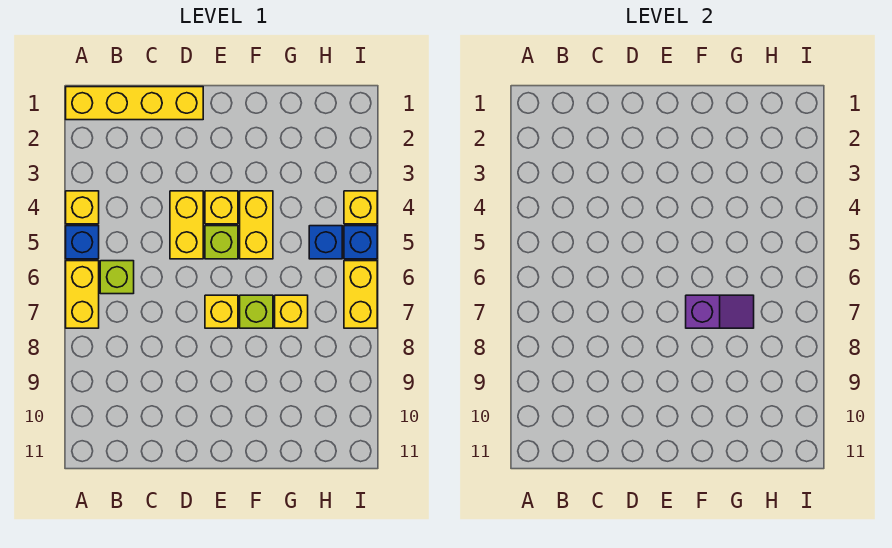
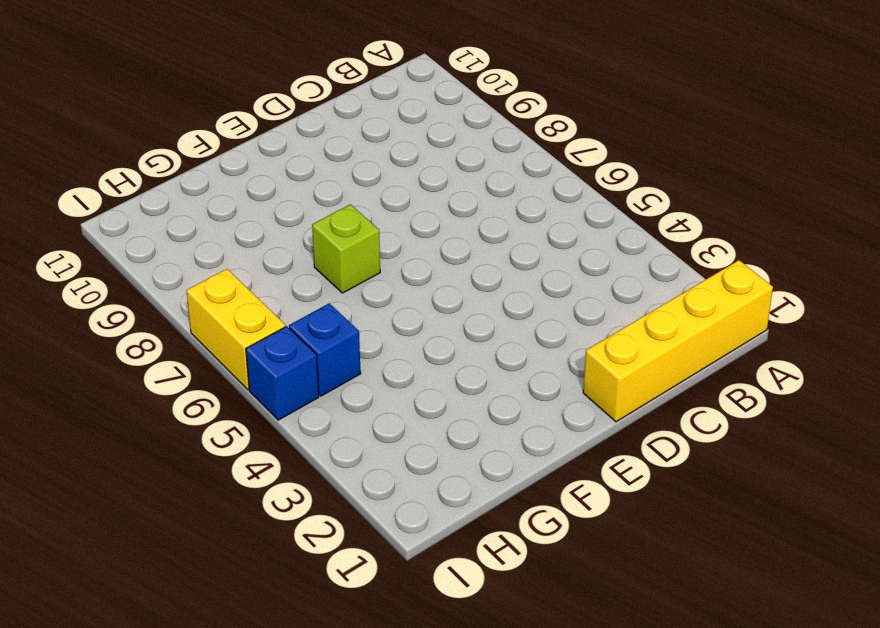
none -> yellow brick A4 level 1
none -> blue brick A5 level 1
none -> yellow brick A6:A7 level 1

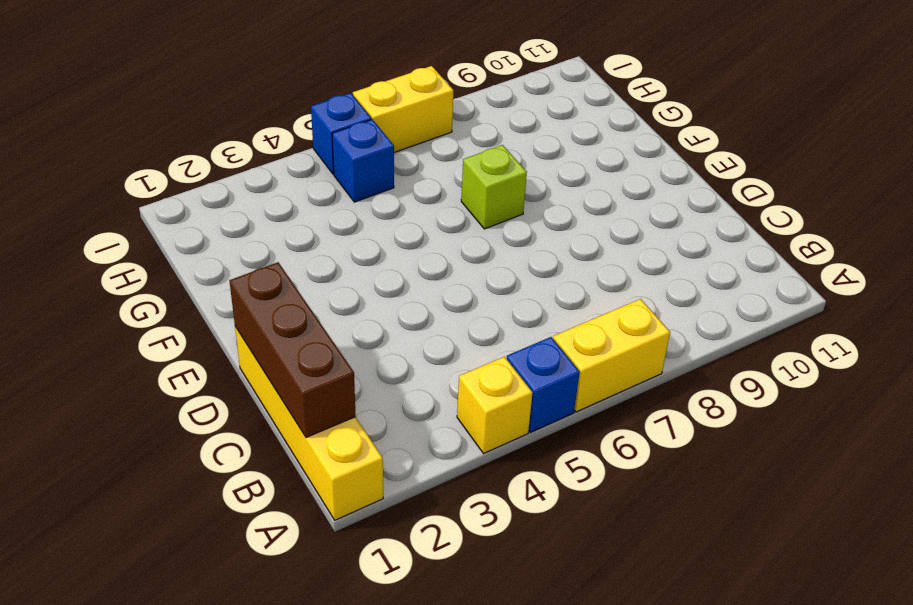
brown brick B1:D1 level 2 -> none
none -> lime brick B6 level 1
none -> yellow brick D4:D5 level 1
none -> yellow brick E4 level 1

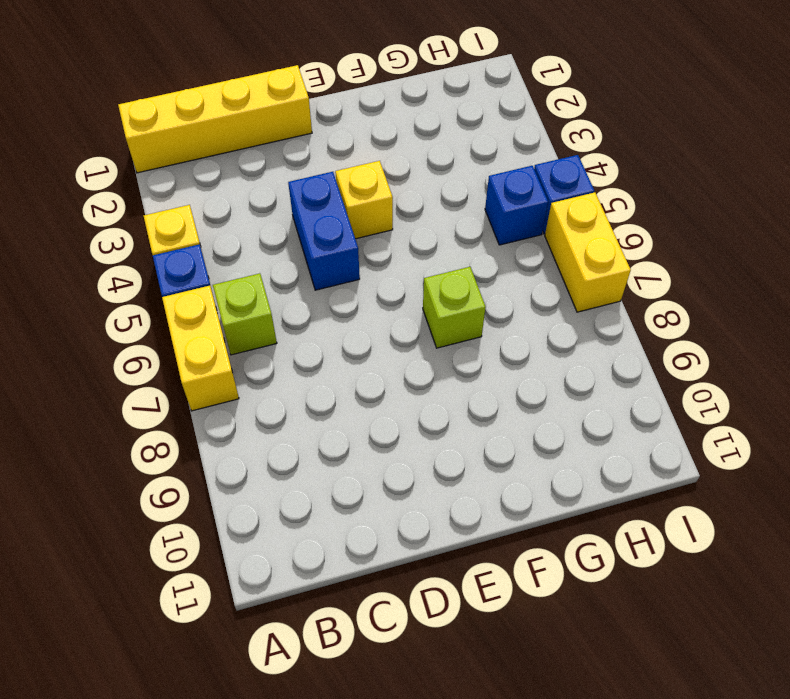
blue brick D4:D5 level 1 -> yellow brick D4:D5 level 1
none -> lime brick E5 level 1
none -> yellow brick E7 level 1
none -> yellow brick F4:F5 level 1

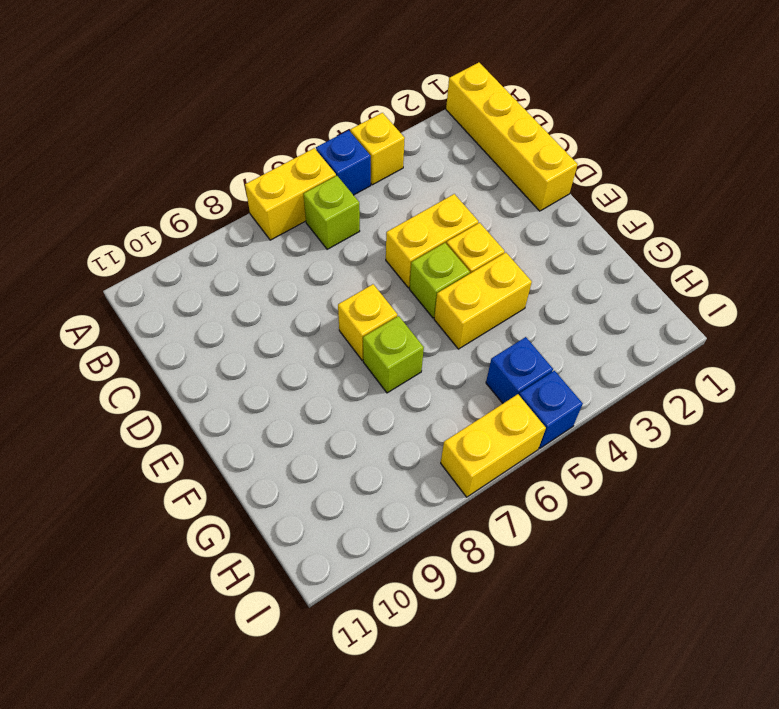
none -> yellow brick G7 level 1
none -> yellow brick I4 level 1
none -> purple slope F7:G7 level 2 top F

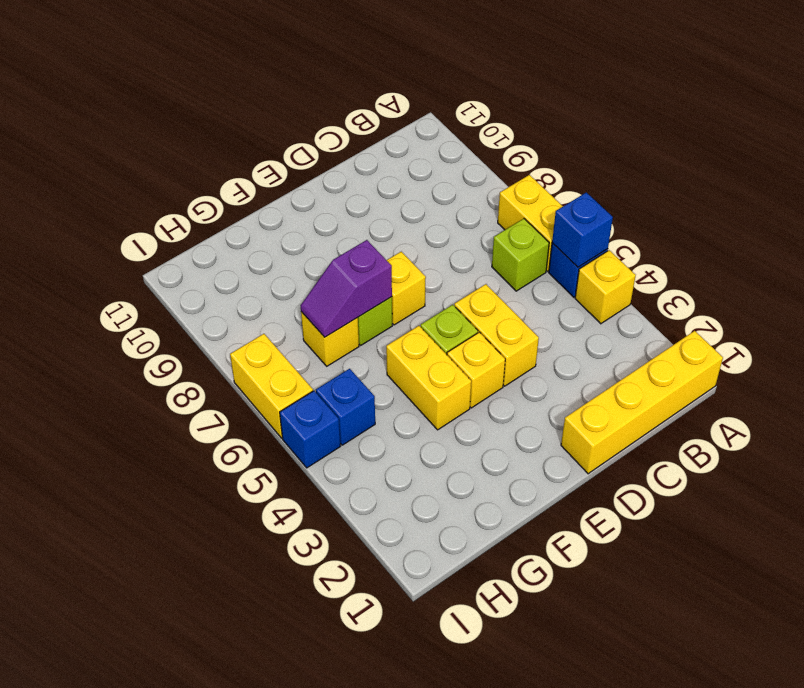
blue brick A5 level 2 -> none
none -> yellow brick I4 level 1

